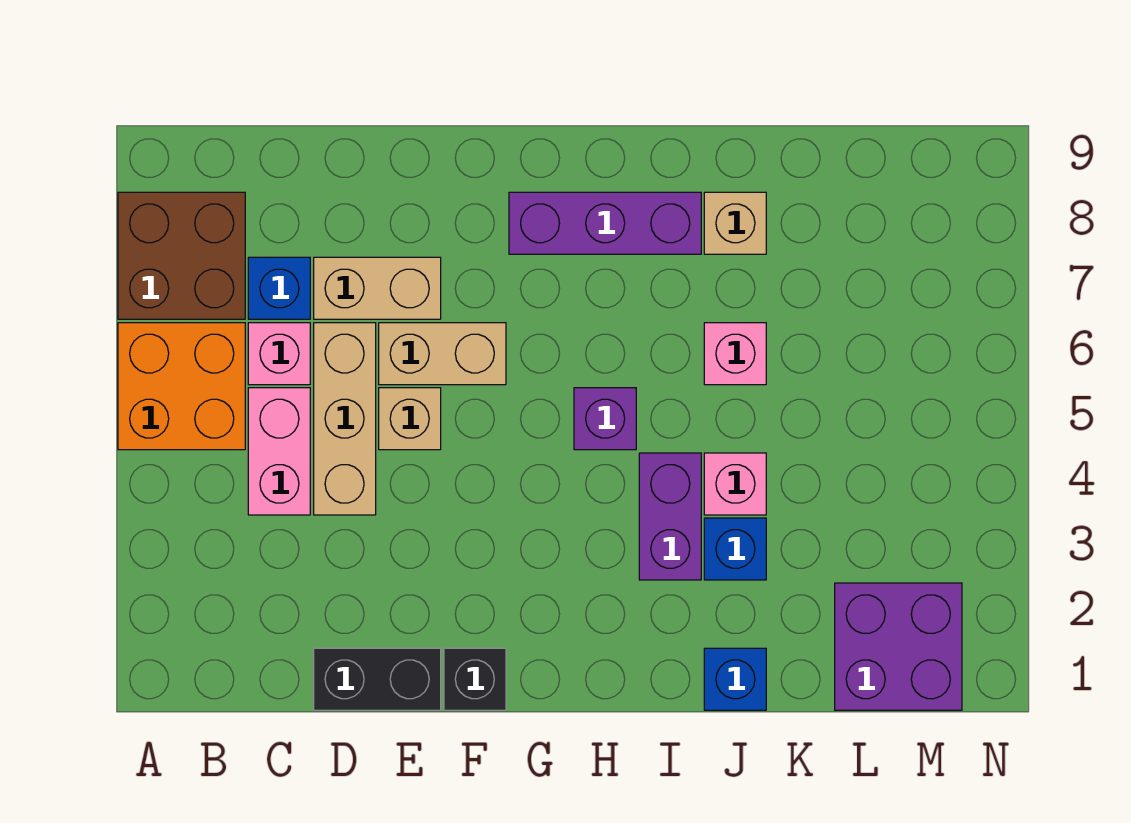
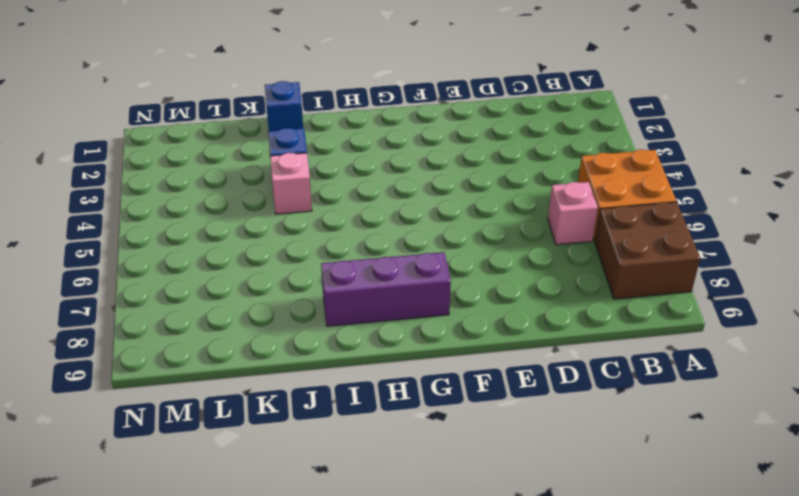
none -> pink brick C4:C5 level 1
none -> blue brick C7 level 1
none -> black brick D1:E1 level 1

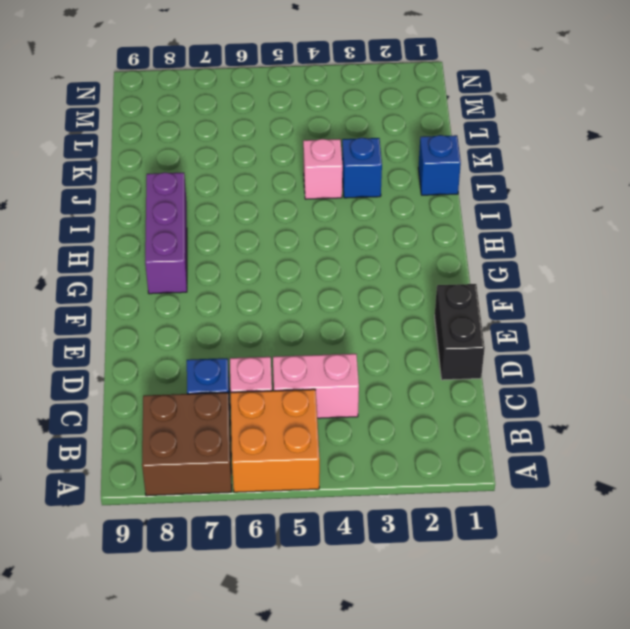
none -> tan brick D4:D6 level 1
none -> tan brick D7:E7 level 1
none -> tan brick E5 level 1

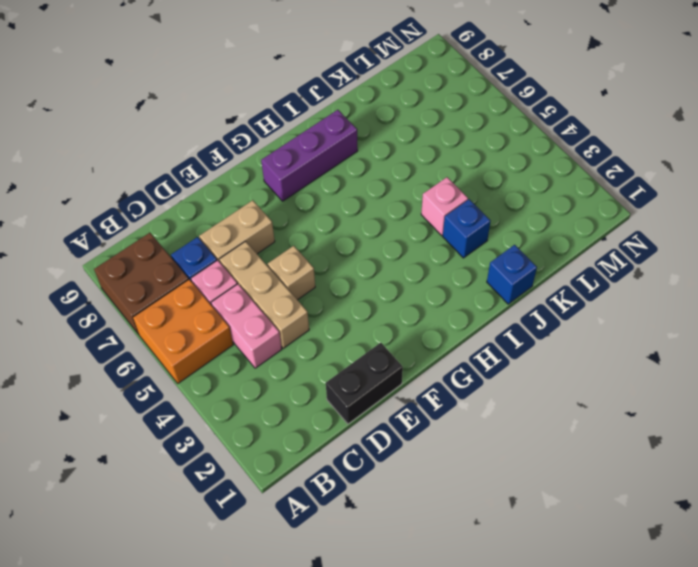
none -> tan brick E6:F6 level 1
none -> black brick F1 level 1
none -> purple brick H5 level 1

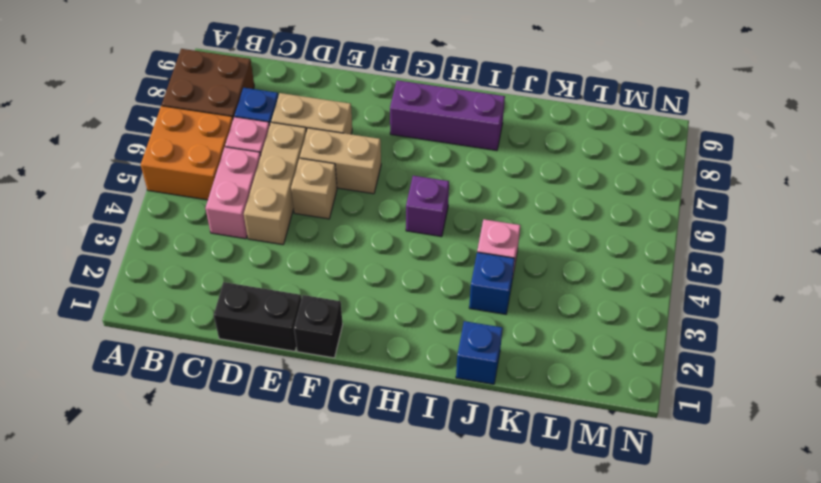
none -> purple brick I3:I4 level 1
none -> pink brick J6 level 1
none -> tan brick J8 level 1

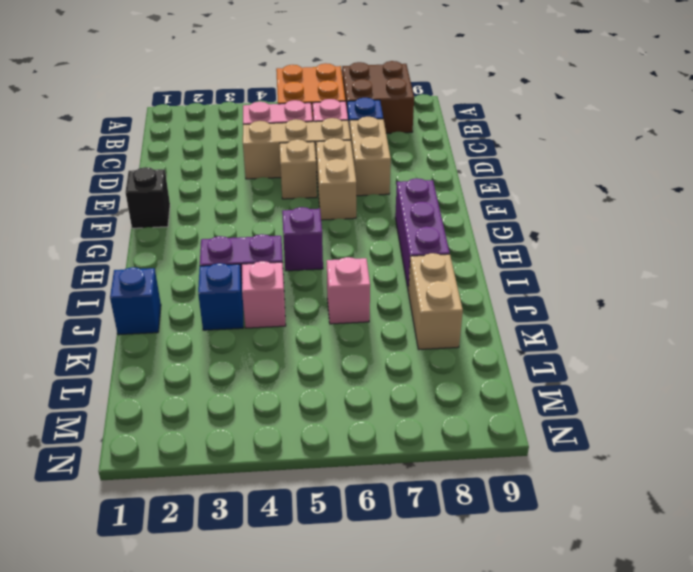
tan brick J8:K8 level 1 -> tan brick J8 level 1
none -> black brick D1:E1 level 1
none -> purple brick L1:M2 level 1

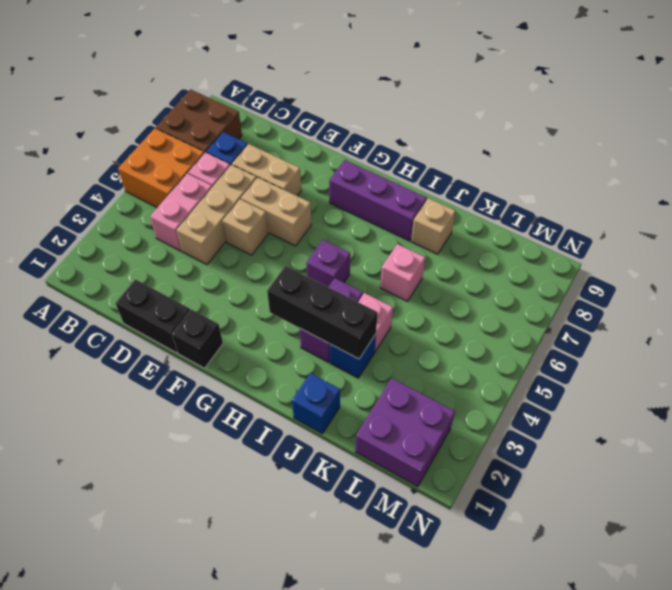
black brick H3:J3 level 2 -> none

